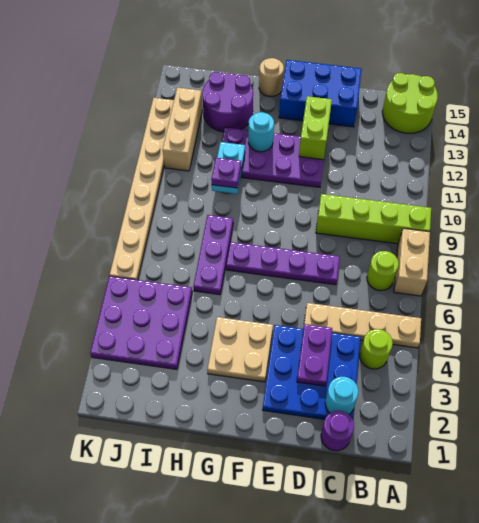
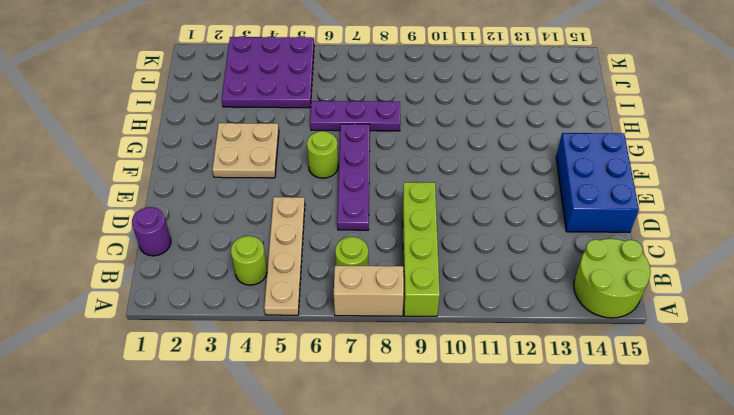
lime round brick F6 level 1 -> none
none -> blue plate C2:E4 level 1
none -> purple plate E11:H12 level 1
none -> tan round brick G15 level 1

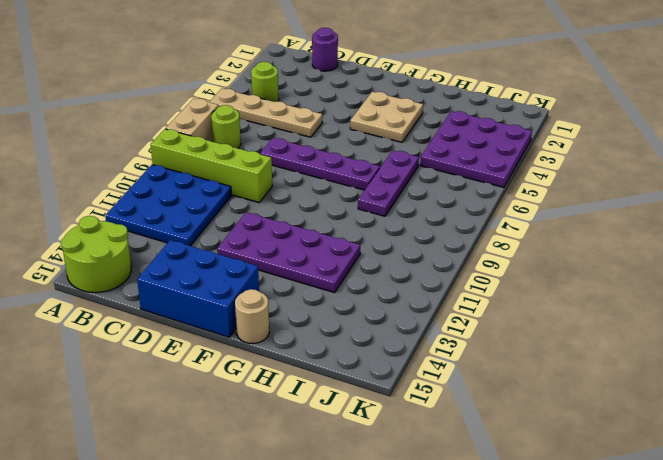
blue plate A10:C12 level 1 -> blue plate C2:E4 level 1
none -> purple round brick H13:I14 level 1
none -> tan brick J11:J13 level 1
none -> tan plate K6:K13 level 1

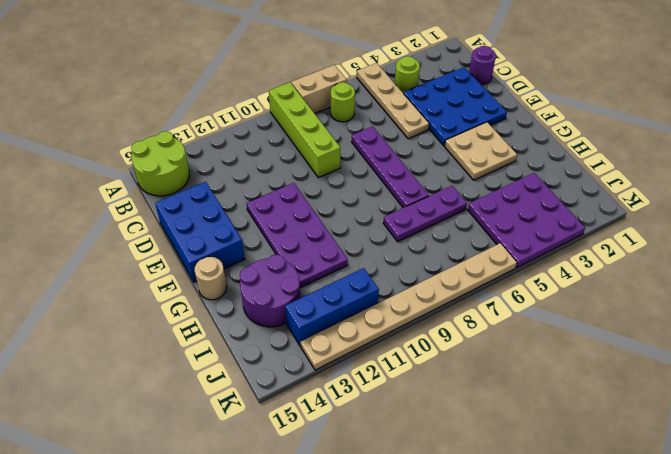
blue brick J11:J13 level 1 -> tan brick J11:J13 level 1
none -> cyan round brick C2 level 2
none -> purple plate D3:D4 level 2
none -> lime brick E12:E13 level 2

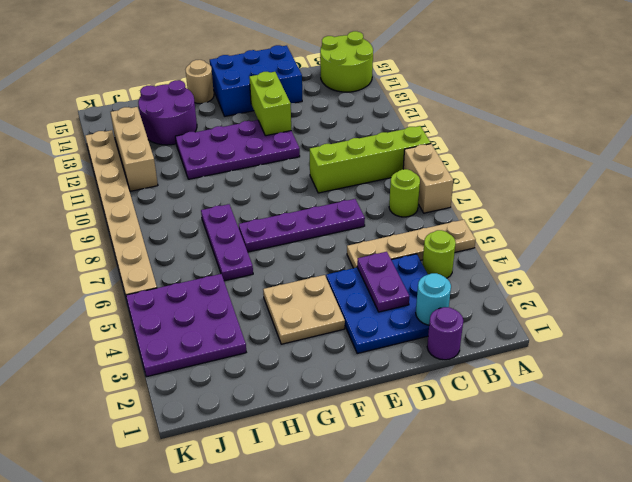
none -> cyan round brick G12 level 2
none -> cyan plate H10:H11 level 2
none -> purple plate H10 level 3

